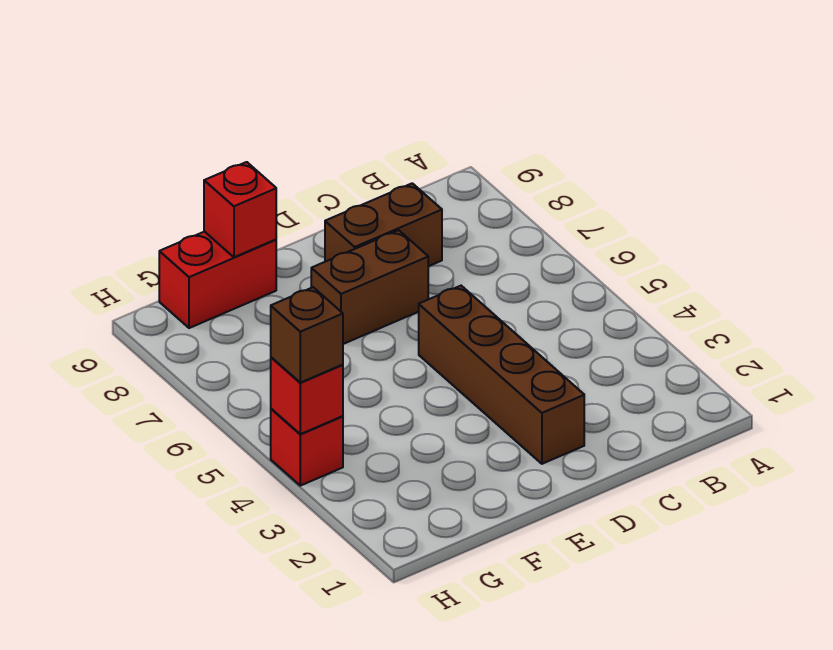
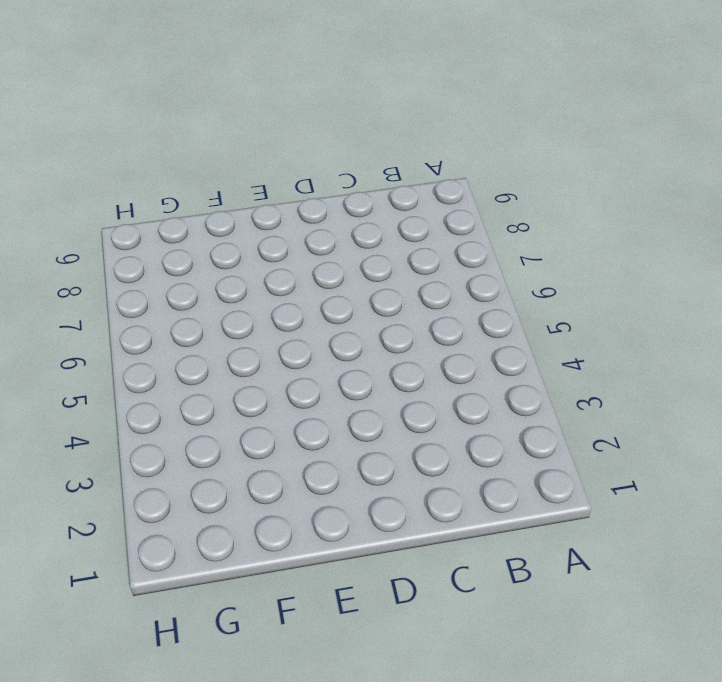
none -> brown brick C8:D8 level 1
none -> brown brick D2:D5 level 1

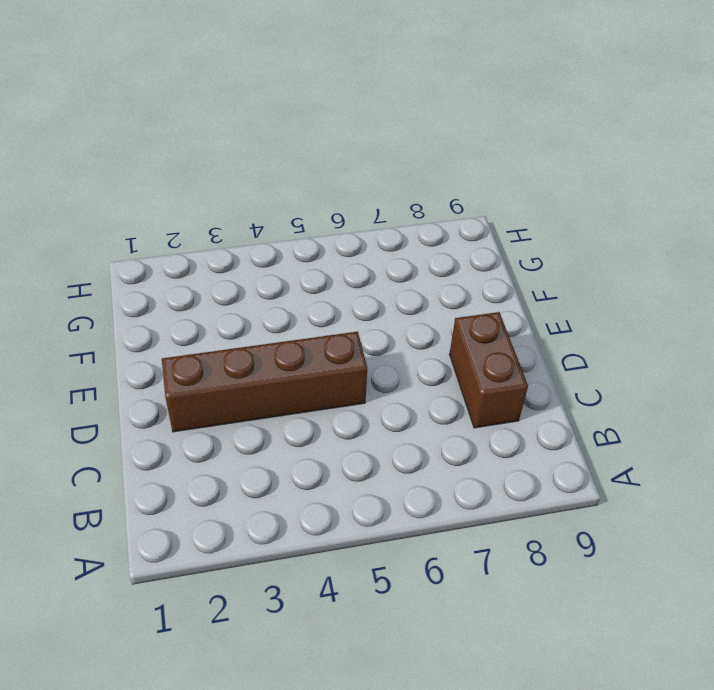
none -> brown brick D7:E7 level 1
none -> red brick F9:G9 level 1

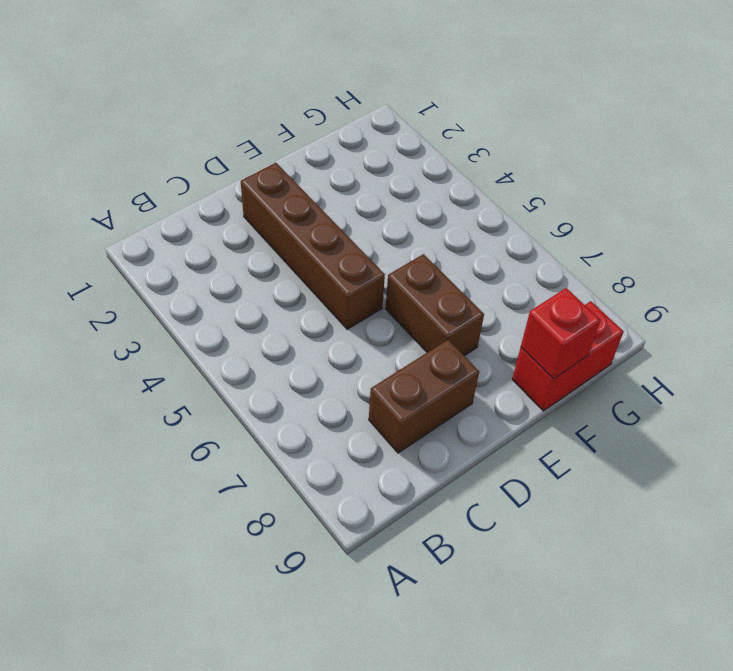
brown brick E6:E7 level 1 -> brown brick D7:E7 level 1
none -> red brick H4 level 1
none -> red brick H4 level 2

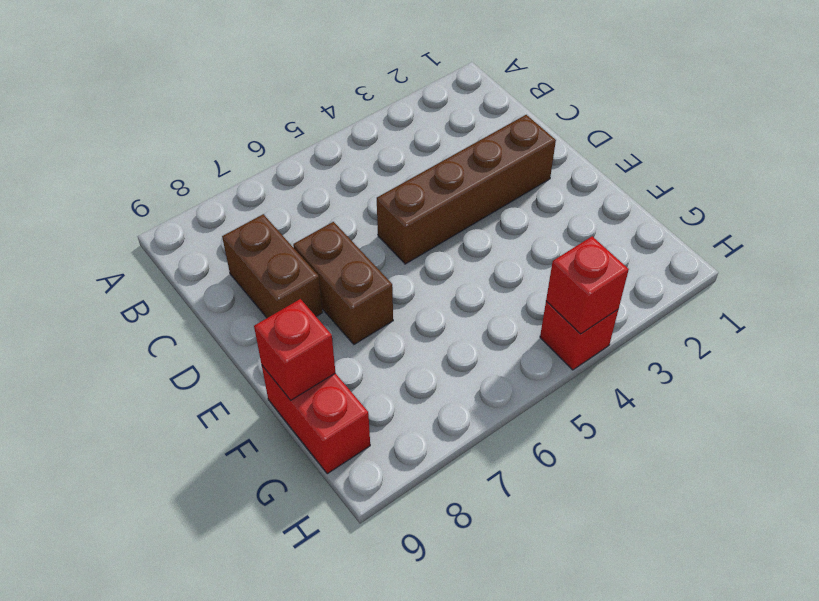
none -> brown brick H4 level 3

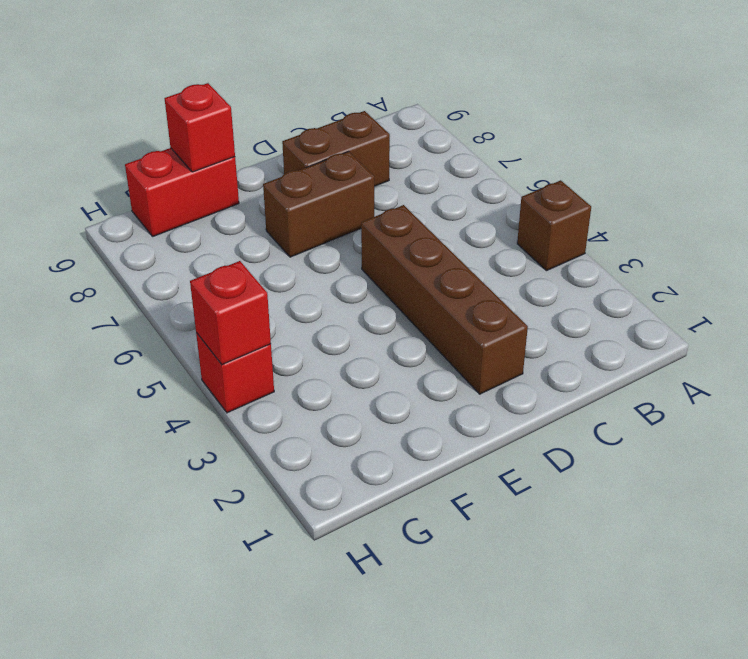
brown brick A4 level 1 -> brown brick H4 level 3

